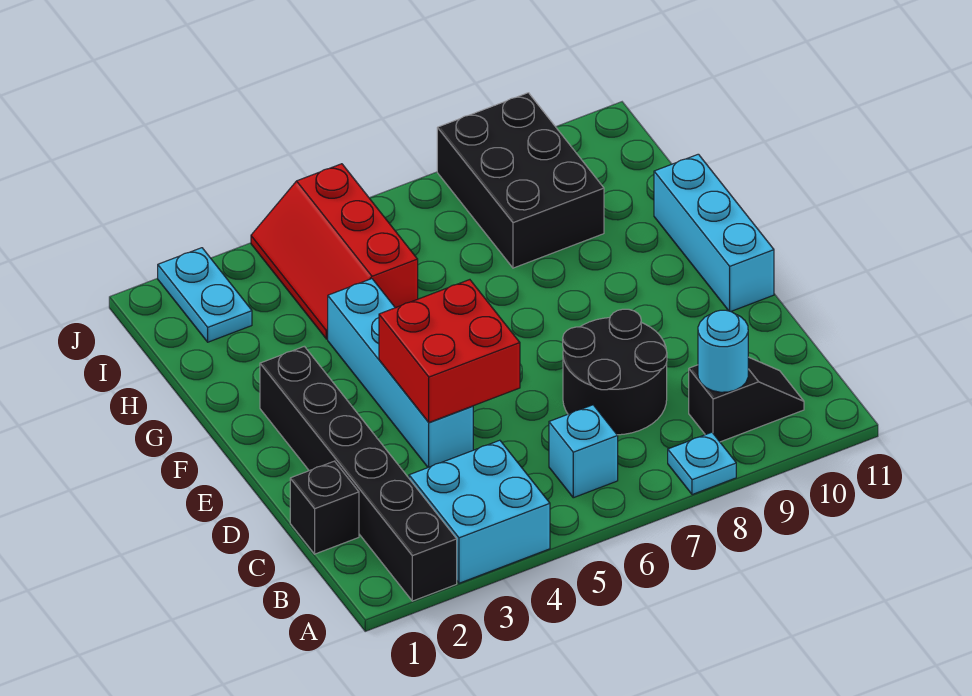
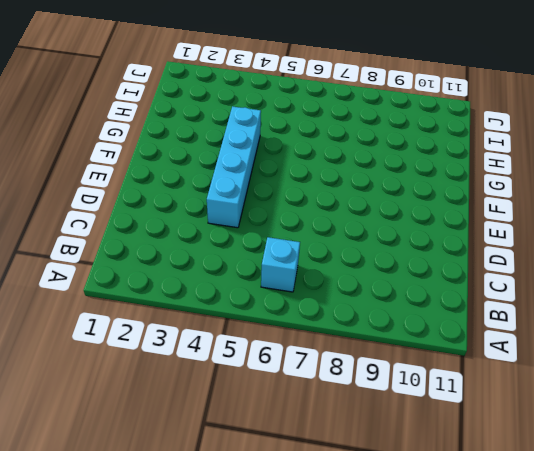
none -> black brick A2:F2 level 1
none -> cyan brick A3:B4 level 1
none -> cyan plate A8 level 1

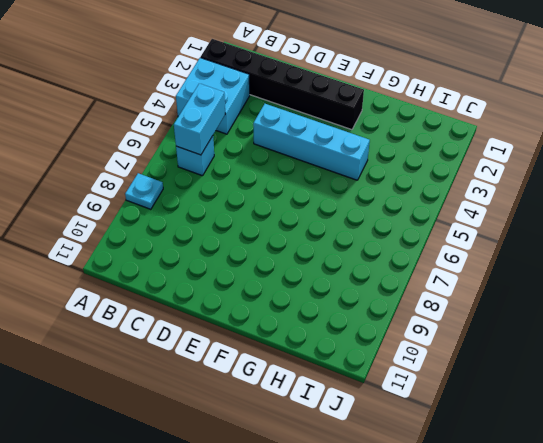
cyan brick B5:B6 level 2 -> none
none -> black slope B9:B10 level 1 top 9
none -> black brick C1 level 1
none -> black round brick C7:D8 level 1

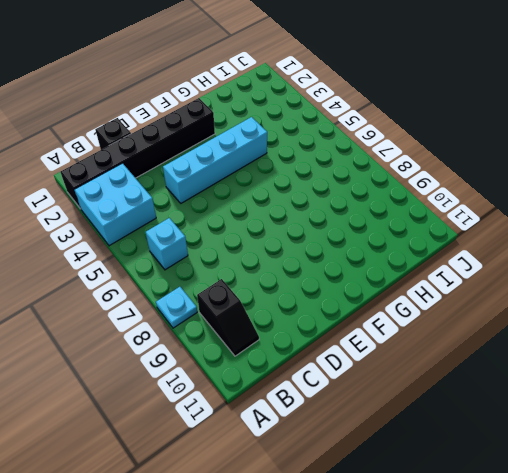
none -> black round brick C7:D8 level 1
none -> cyan brick E11:G11 level 1
none -> red slope H4:J5 level 1 top 5

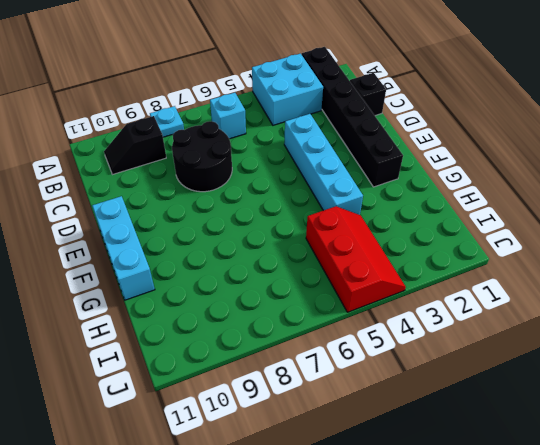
none -> black brick H8:J9 level 1
none -> cyan plate I2:J2 level 1
none -> cyan round brick B9 level 2

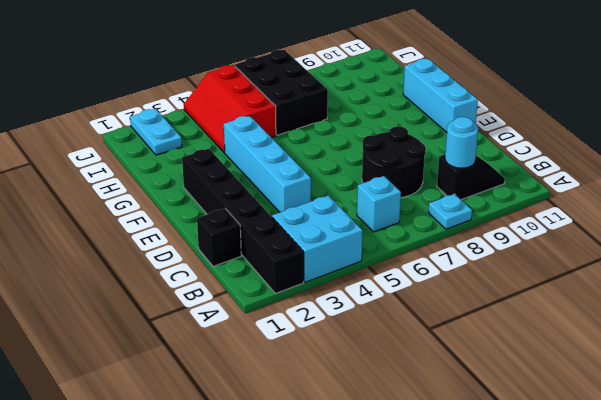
black brick H6:J7 level 1 -> black brick H8:J9 level 1
none -> red brick D4:E5 level 2

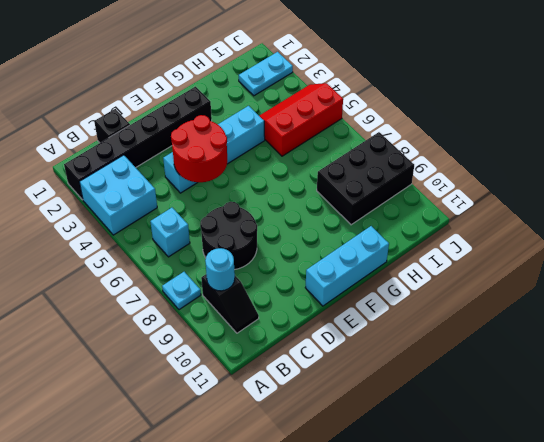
red round brick D4:E5 level 2 -> red brick D4:E5 level 2

